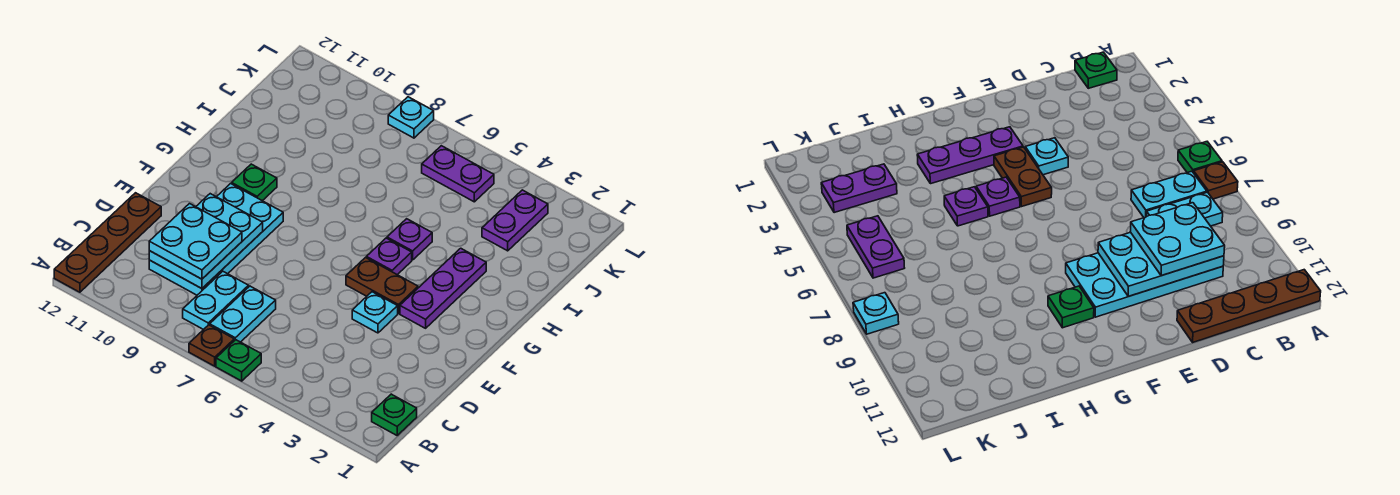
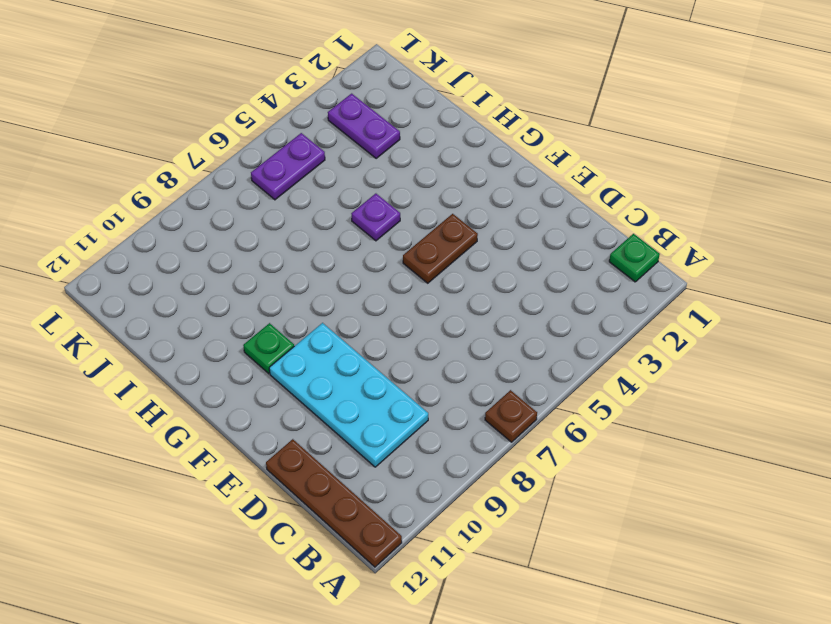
none -> green plate A6 level 1
none -> cyan plate B7:C7 level 1
none -> cyan plate B8:C8 level 1

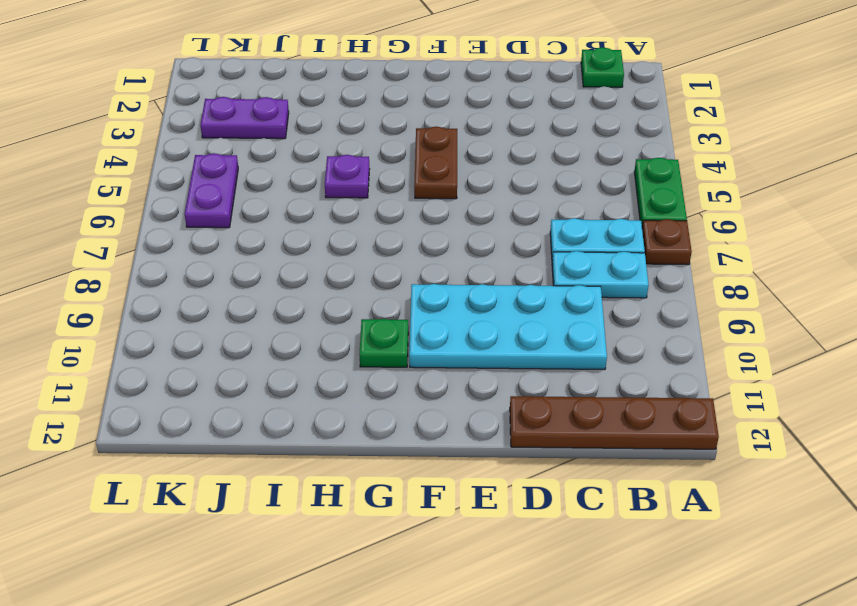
green plate A5:A6 level 1 -> green plate A6 level 1
none -> cyan plate E4 level 1
none -> purple plate F3:H3 level 1
none -> purple plate G5 level 1

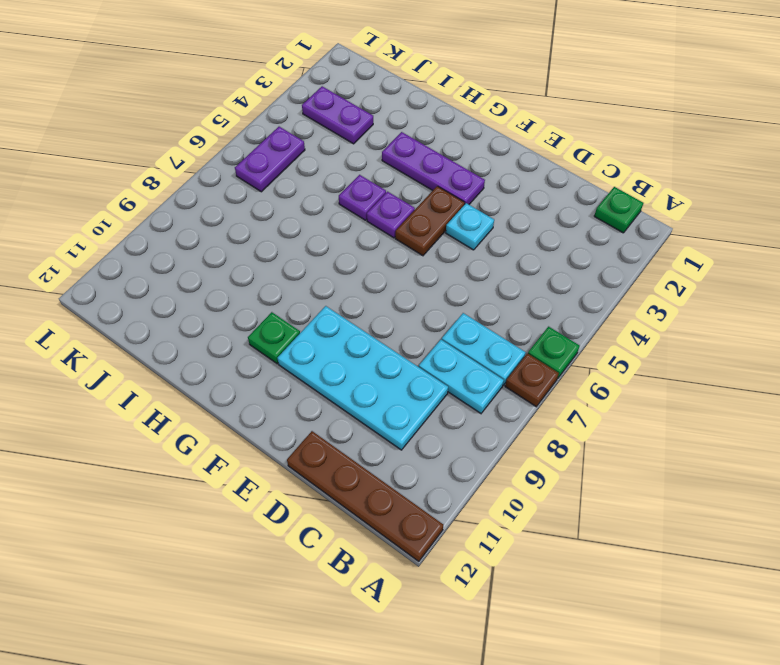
none -> cyan plate L8 level 1
none -> cyan plate C9:E10 level 2
none -> cyan plate C9:D10 level 3

